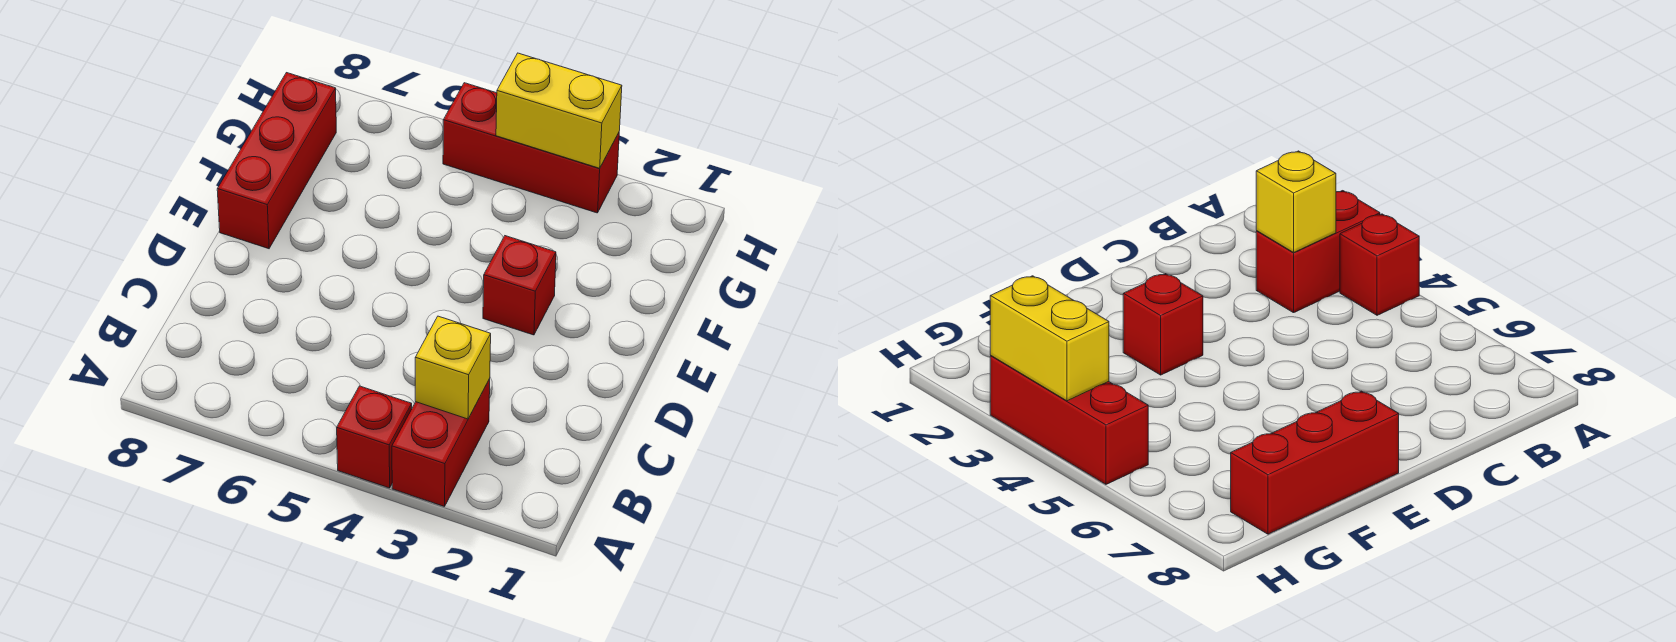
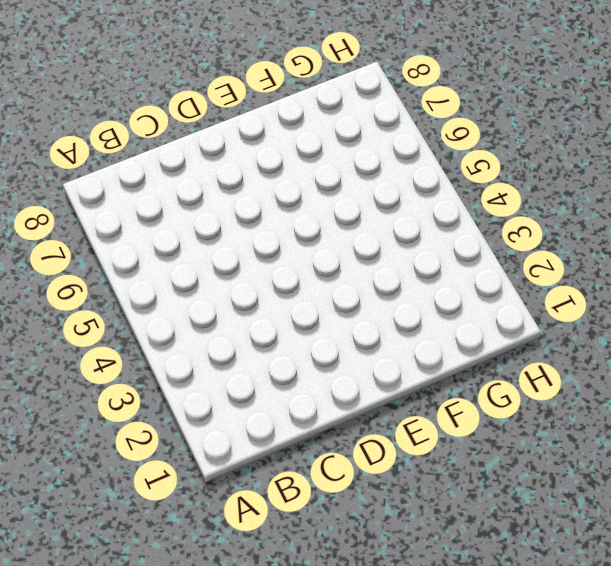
none -> red brick A3:B3 level 1
none -> red brick A4 level 1

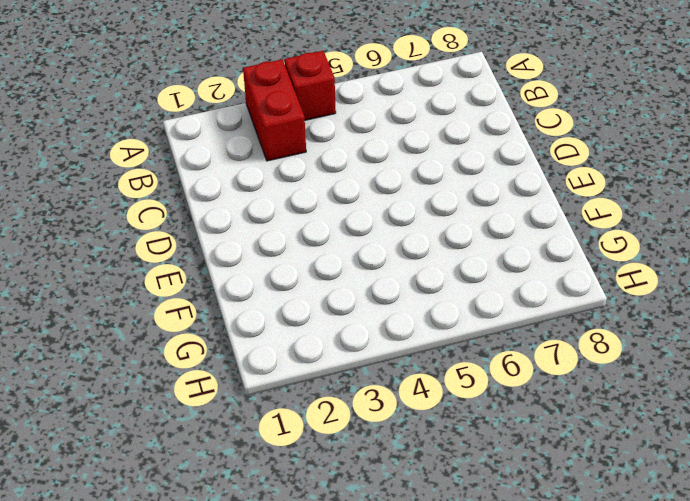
none -> red brick E3 level 1
none -> red brick E8:G8 level 1

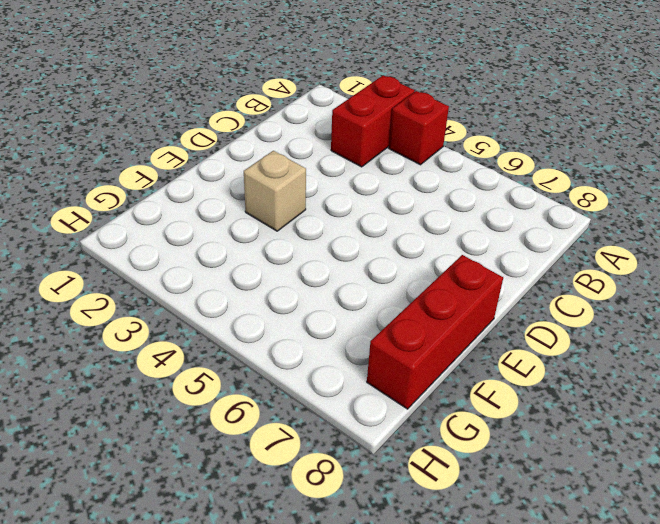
tan brick E3 level 1 -> red brick E3 level 1
none -> red brick H3:H5 level 1
none -> yellow brick B3 level 2

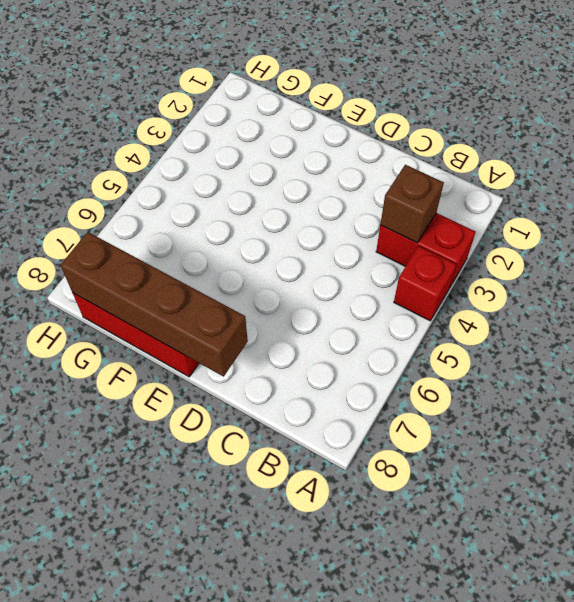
brown brick B3 level 2 -> yellow brick B3 level 2
brown brick D8:G8 level 2 -> none
none -> red brick E3 level 1
none -> red brick H3:H5 level 1

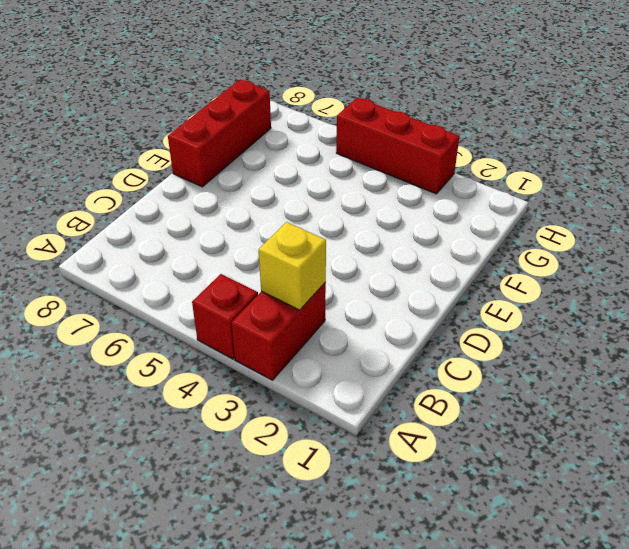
none -> red brick E3 level 1
none -> yellow brick H3:H4 level 2

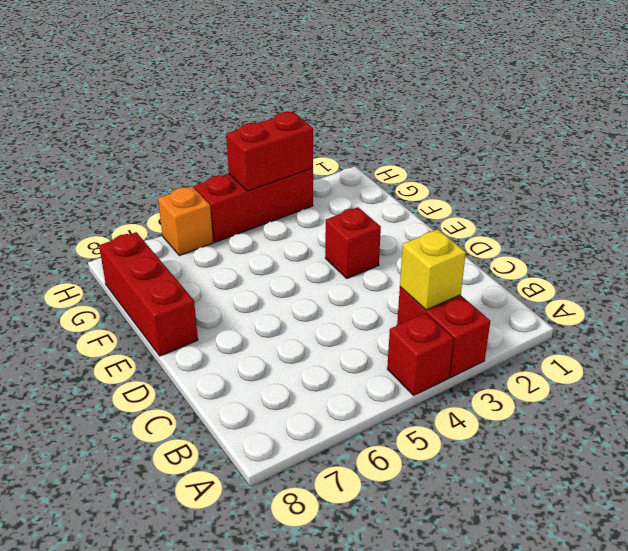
red brick H3:H4 level 2 -> yellow brick H3:H4 level 2
orange brick H6 level 1 -> none

